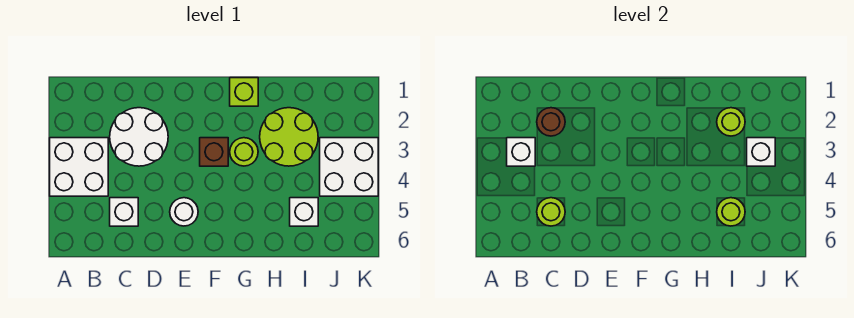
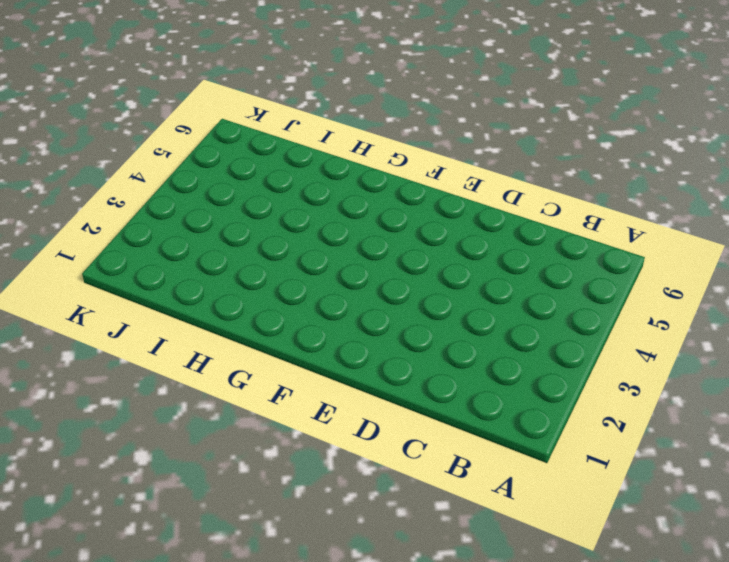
none -> white brick A3:B4 level 1
none -> white round brick C2:D3 level 1
none -> white brick C5 level 1

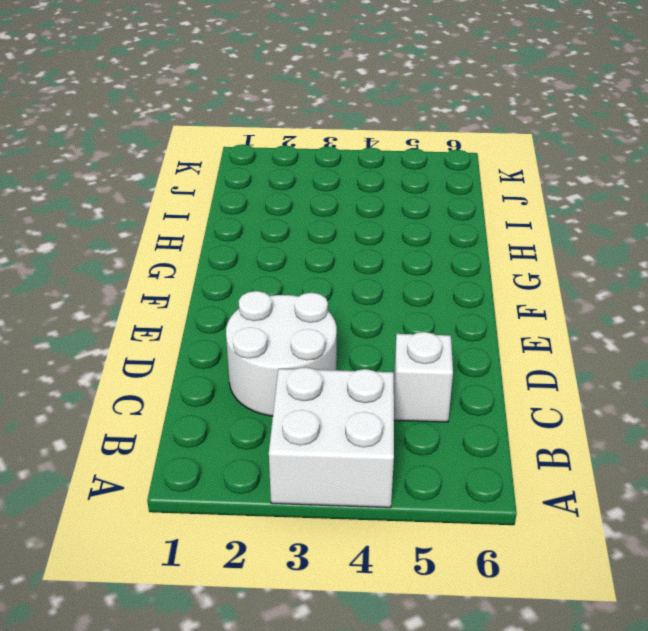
none -> white round brick E5 level 1
none -> brown brick F3 level 1
none -> lime brick G1 level 1

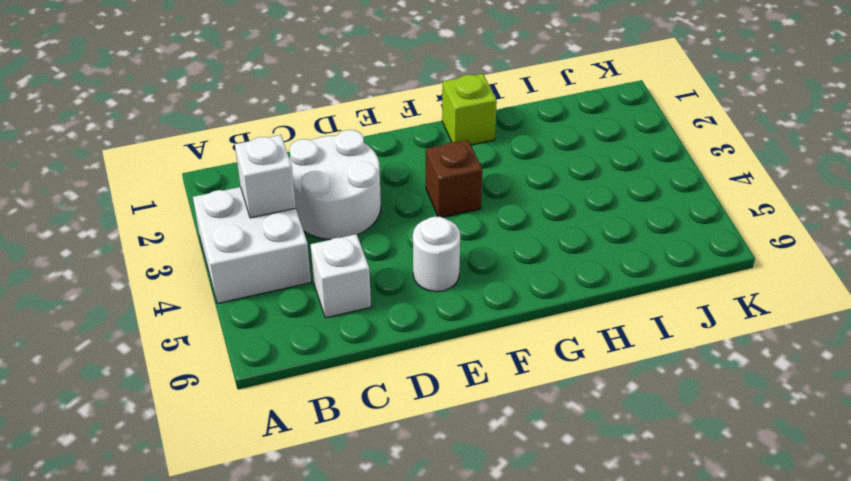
none -> lime round brick G3 level 1
none -> lime round brick H2:I3 level 1
none -> white brick I5 level 1

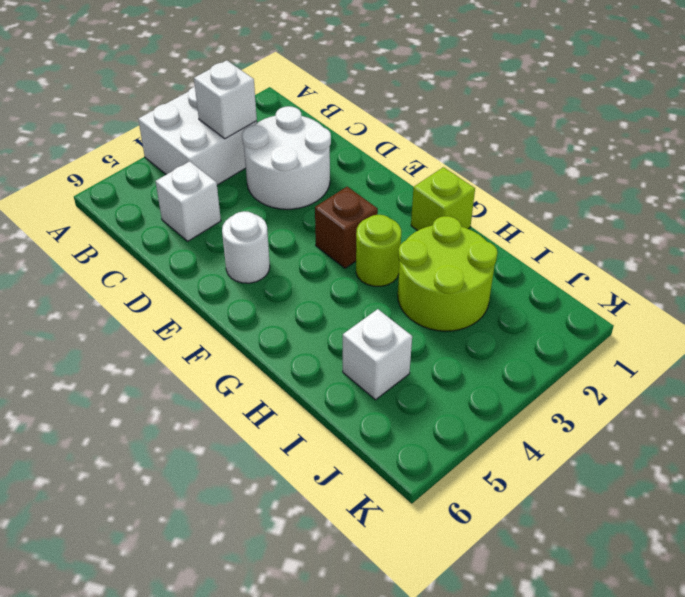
none -> white brick J3:K4 level 1
none -> brown round brick C2 level 2
none -> lime round brick C5 level 2

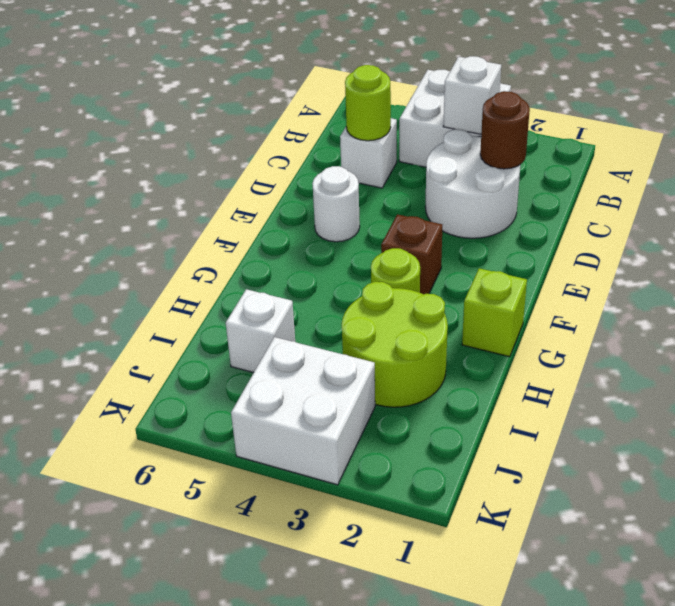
none -> lime round brick I2 level 2
none -> lime round brick I5 level 2
none -> white brick J3 level 2

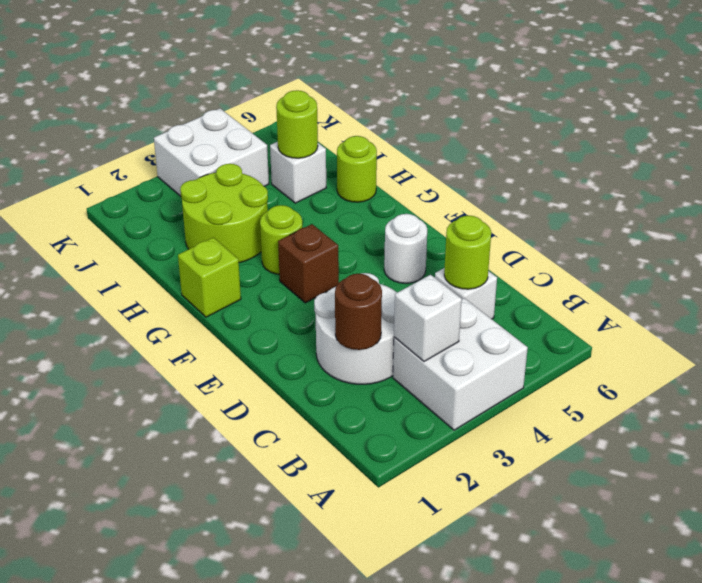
lime round brick H6 level 1 -> lime round brick I2 level 2
none -> white brick J3 level 2

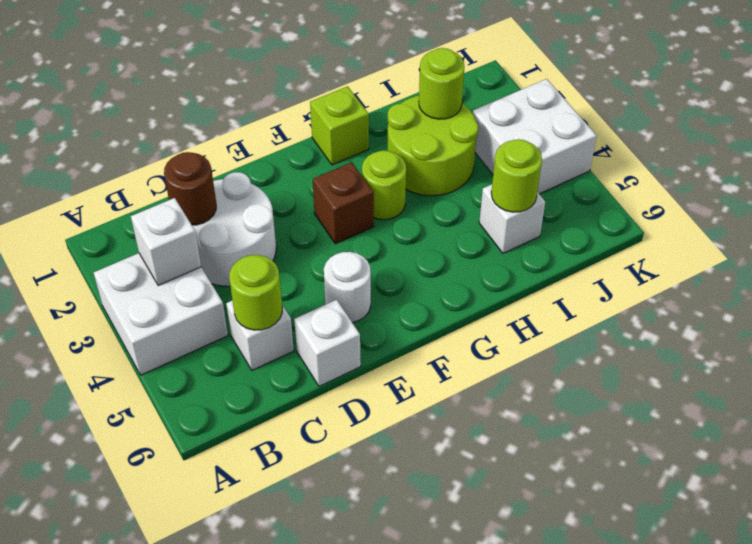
white brick D6 level 1 -> white brick J3 level 2

